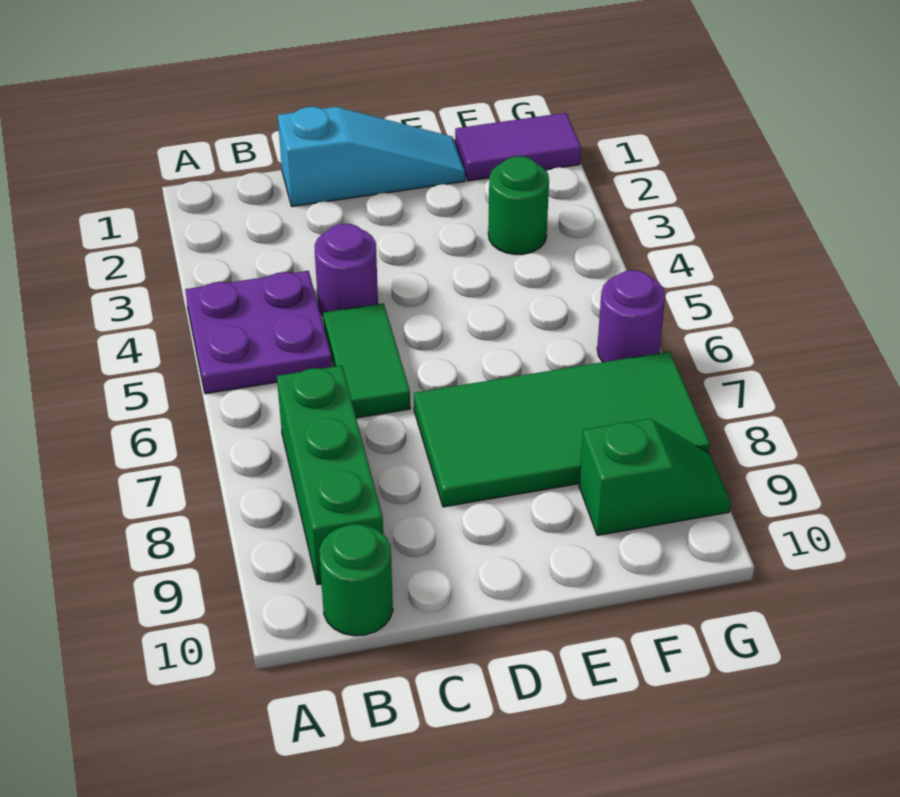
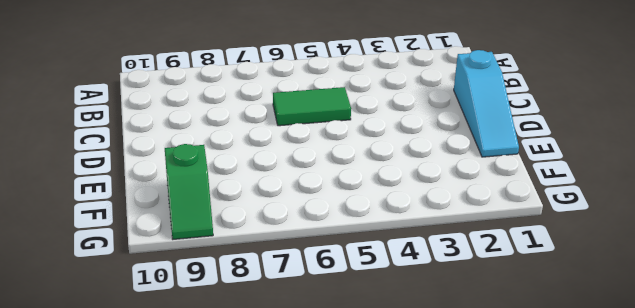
none -> purple plate A4:B5 level 1
none -> green brick B7:B9 level 1

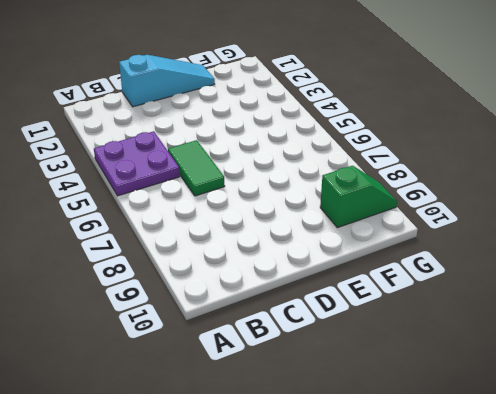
none -> green brick B7:B9 level 1
none -> green round brick B10 level 1

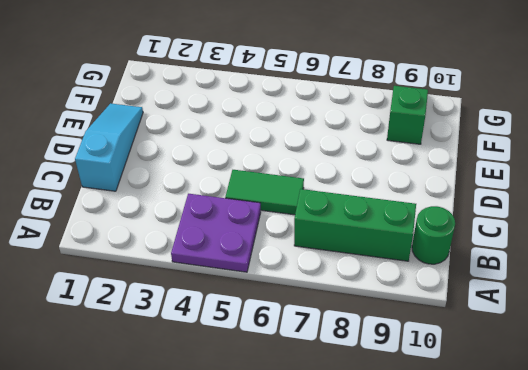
none -> purple round brick C4 level 1
none -> green tile D7:G8 level 1

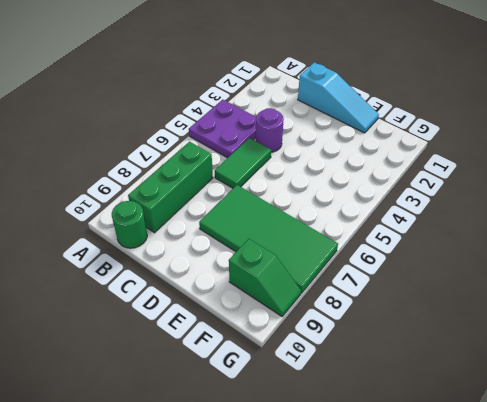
none -> purple tile F1:G1 level 1
none -> green round brick F3 level 1

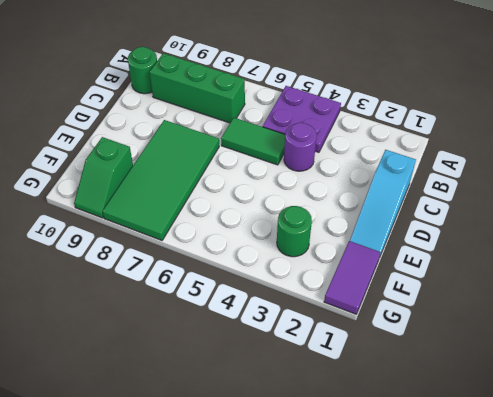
none -> purple round brick G6 level 1

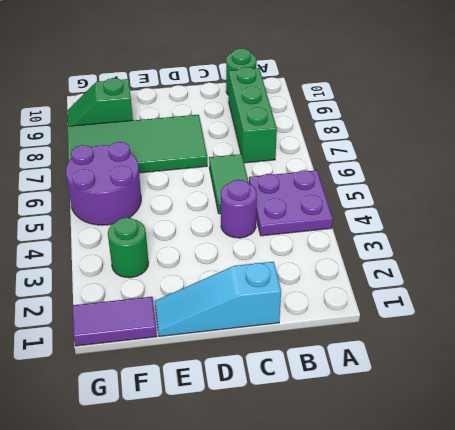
purple round brick F5:G6 level 1 -> purple round brick G6 level 1

